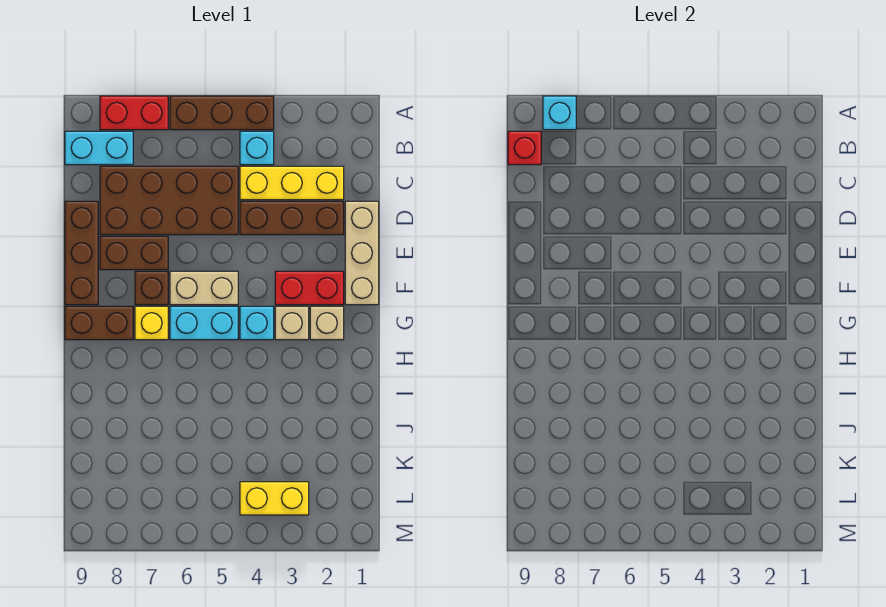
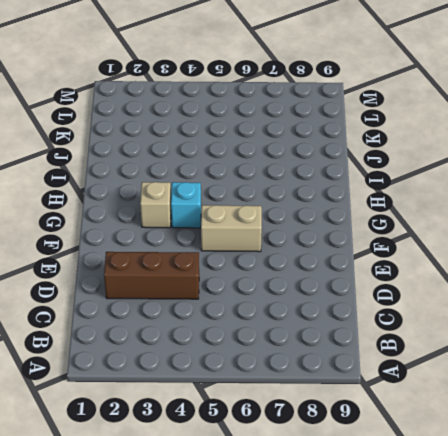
none -> brown brick A4:A6 level 1
none -> red brick A7:A8 level 1
none -> cyan brick B4 level 1

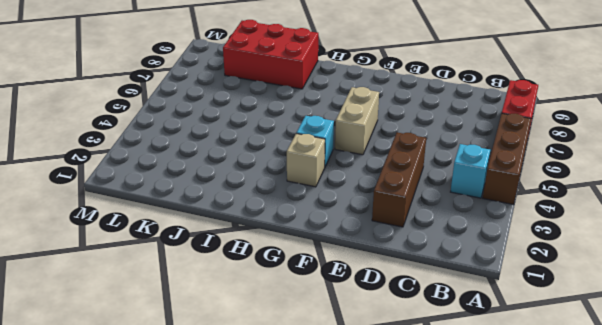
red brick I8:K9 level 1 -> none
none -> cyan brick B8:B9 level 1
none -> yellow brick C2:C4 level 1
none -> brown brick C5:D8 level 1

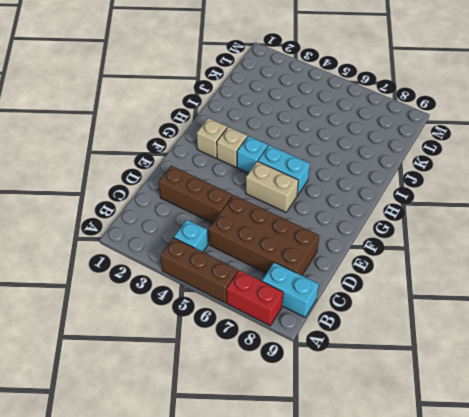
none -> yellow brick C2:C4 level 1
none -> tan brick D1:F1 level 1
none -> brown brick D9:F9 level 1

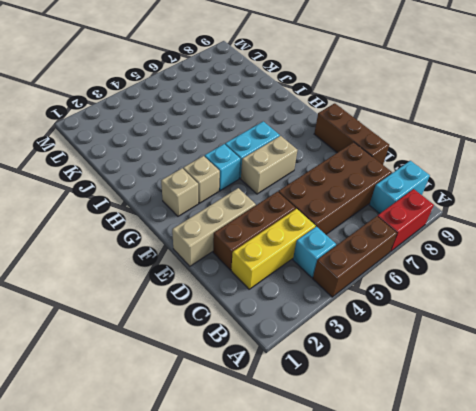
tan brick E1:E3 level 1 -> tan brick D1:F1 level 1
none -> brown brick E7:E8 level 1
none -> red brick F2:F3 level 1
none -> brown brick F7 level 1

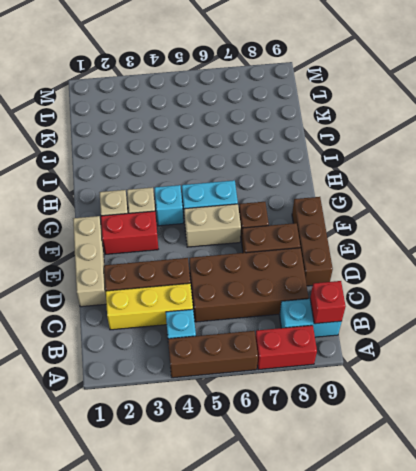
none -> yellow brick G7 level 1
none -> brown brick G8:G9 level 1
none -> yellow brick L3:L4 level 1

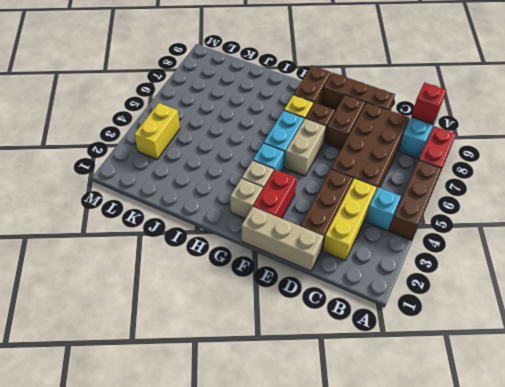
none -> cyan brick A8 level 2

